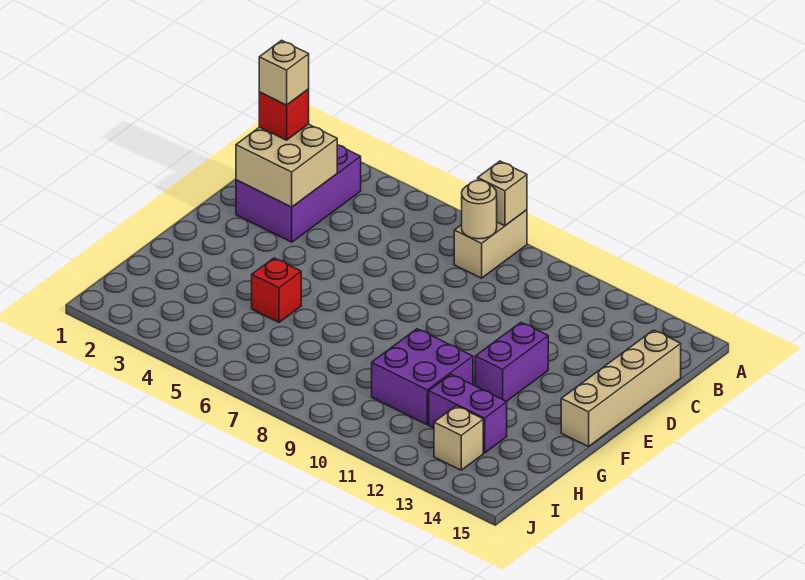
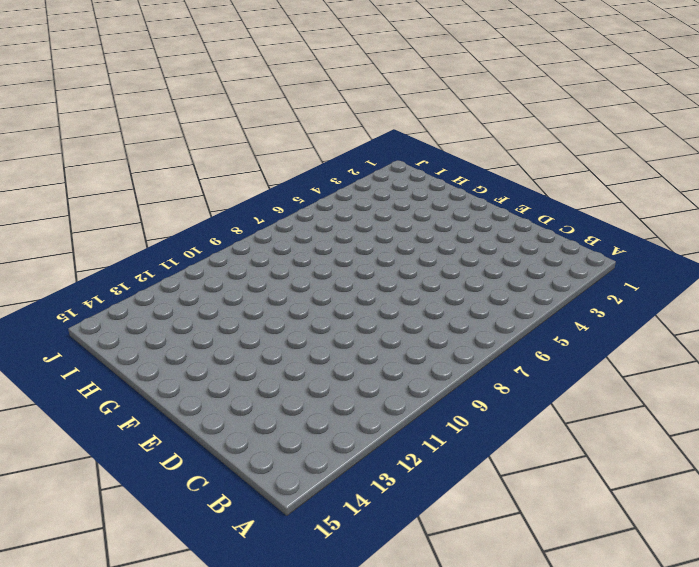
none -> tan brick A8:B8 level 1
none -> purple brick B2:D3 level 1
none -> tan brick C15:F15 level 1

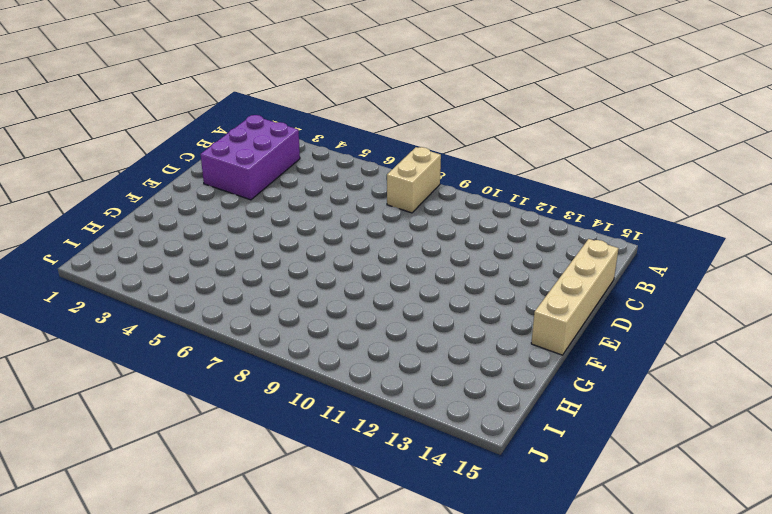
none -> purple brick E12:F12 level 1
none -> red brick G5 level 1
none -> purple brick G10:H11 level 1

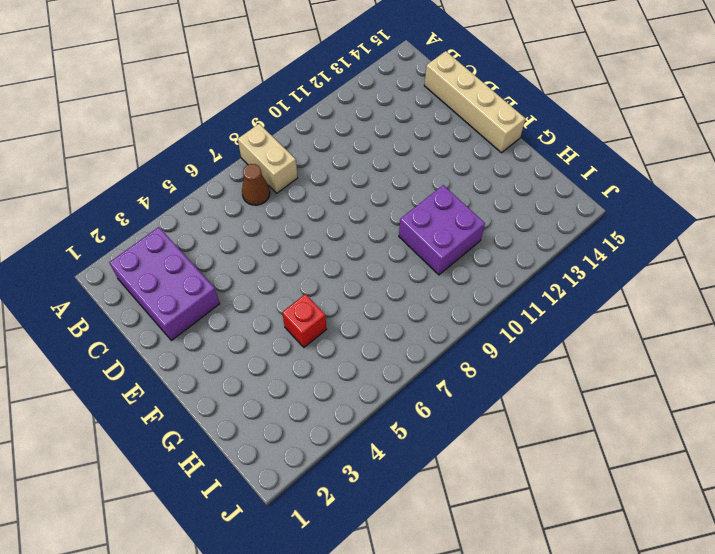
brown cone B7 level 1 -> none
none -> purple brick E12:F12 level 1
none -> purple brick H12:H13 level 1
none -> tan brick I13 level 1

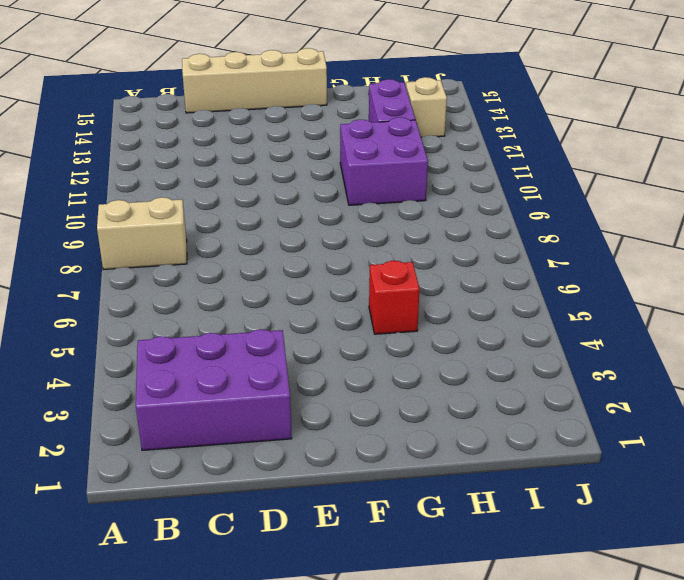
none -> purple brick E12:F12 level 1
none -> tan brick A8 level 2
none -> tan round brick B8 level 2

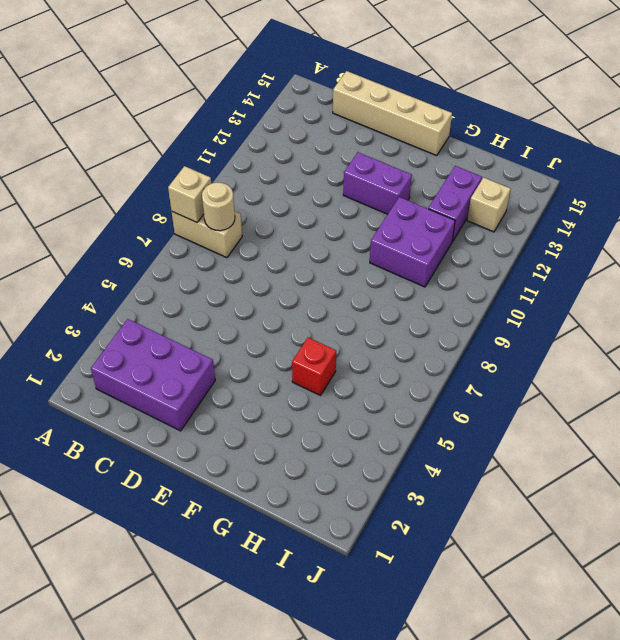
none -> tan brick C2:D3 level 2
none -> red brick C2 level 3
none -> tan brick C2 level 4

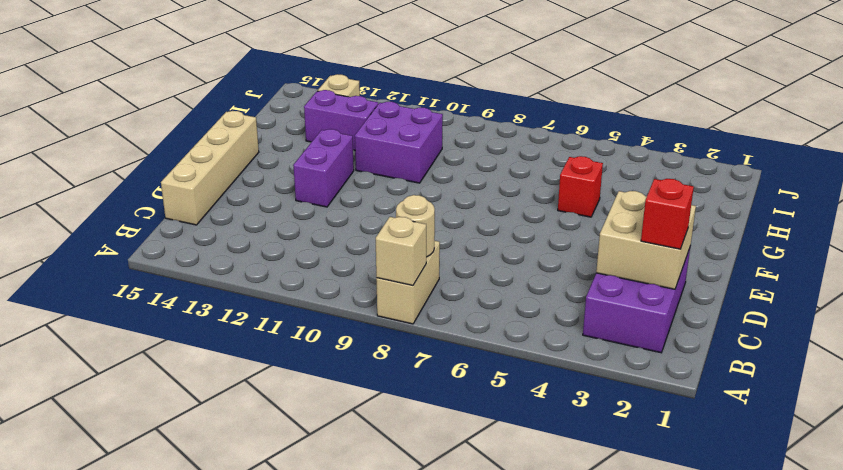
none -> tan brick C2 level 4

